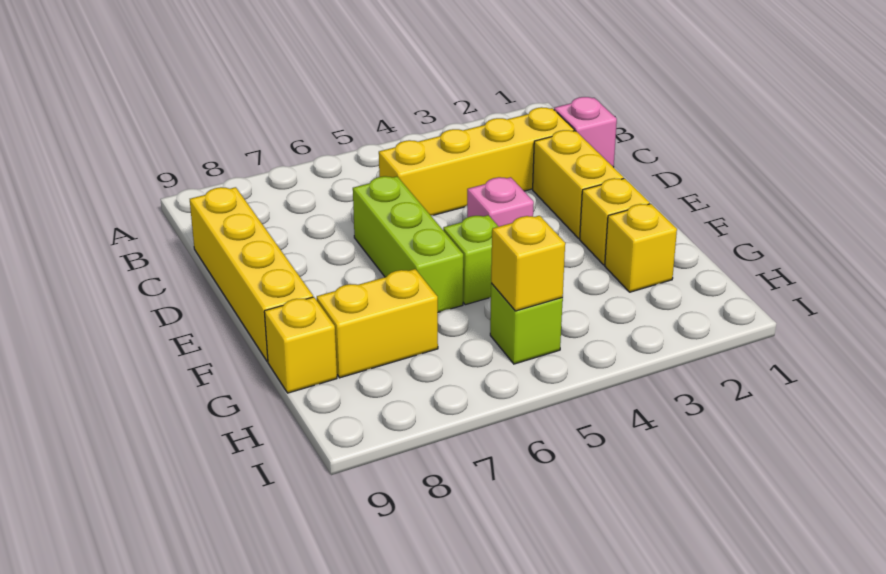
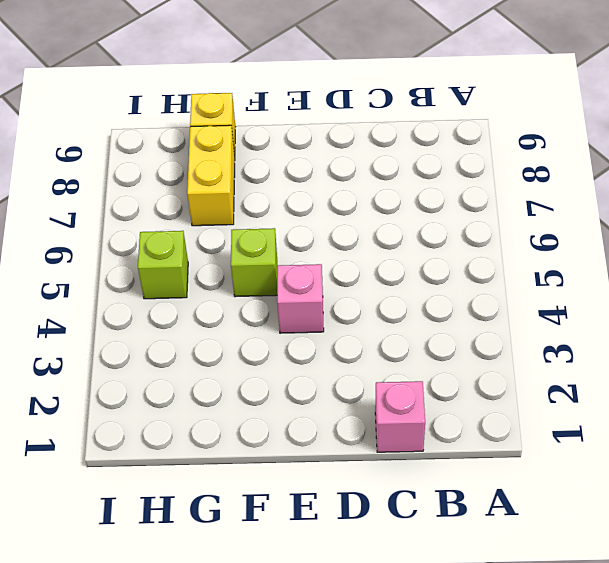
none -> yellow brick C2:C5 level 1
none -> yellow brick C9:F9 level 1
none -> yellow brick D2:E2 level 1

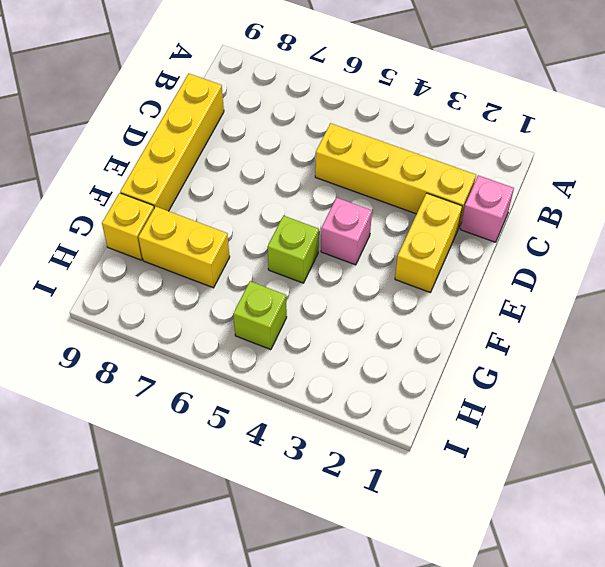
none -> lime brick D6:F6 level 1
none -> yellow brick F2 level 1
none -> yellow brick G2 level 1

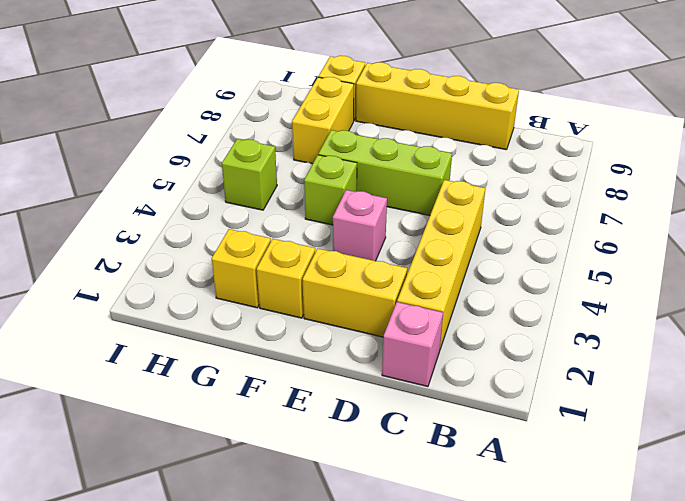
none -> yellow brick H5 level 2

